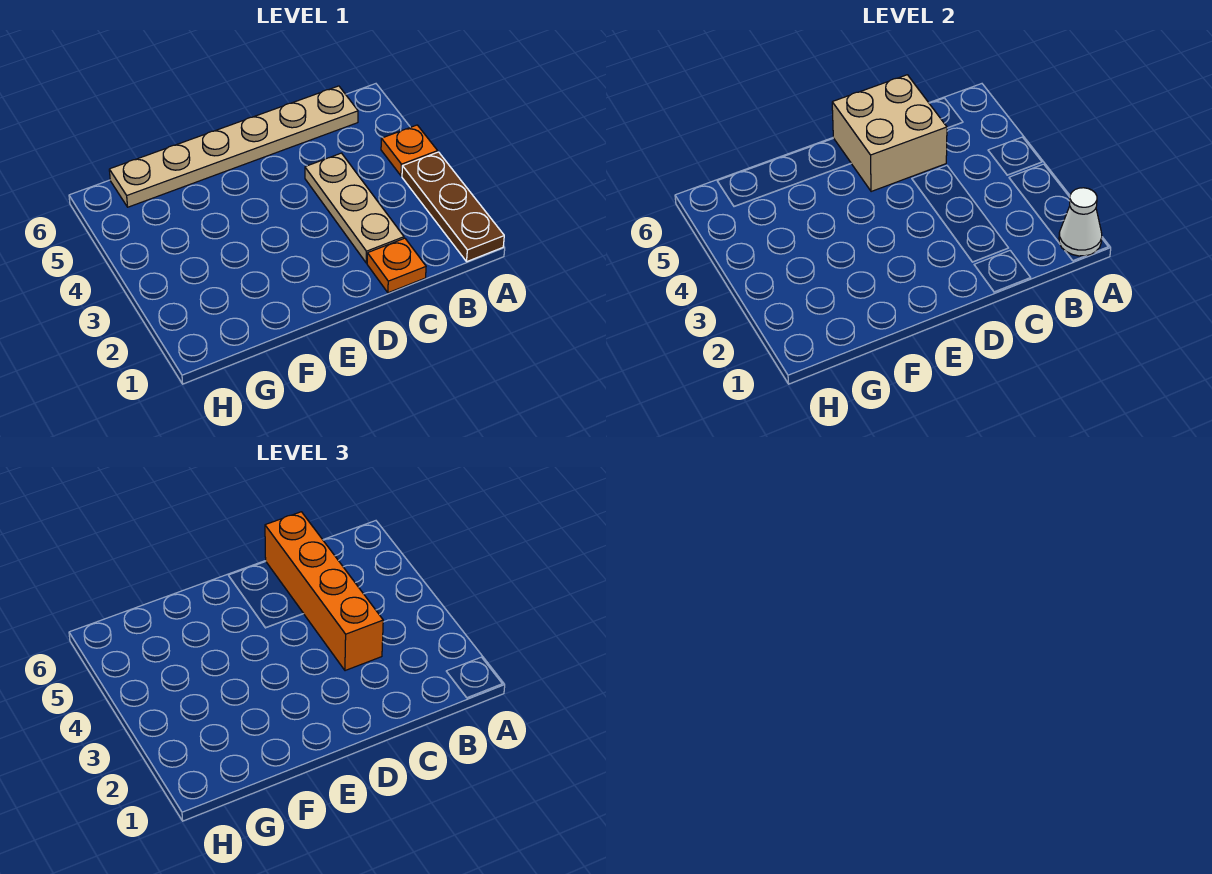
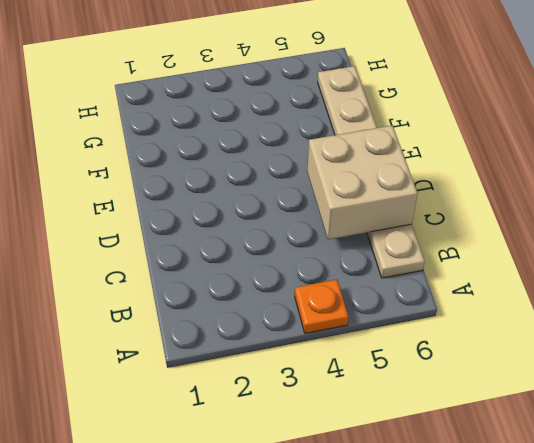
none -> brown plate A1:A3 level 1
none -> orange plate C1 level 1

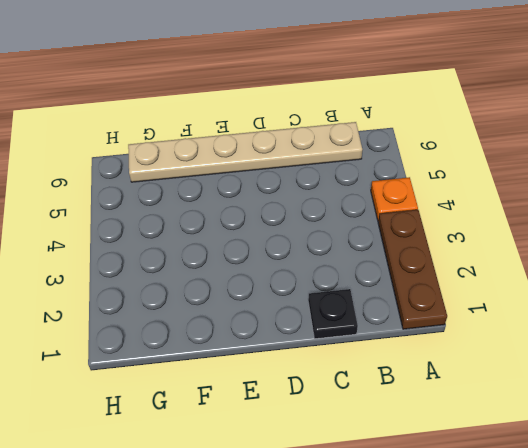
black plate C1 level 1 -> orange plate C1 level 1
none -> tan plate C2:C4 level 1
none -> white cone A1 level 2

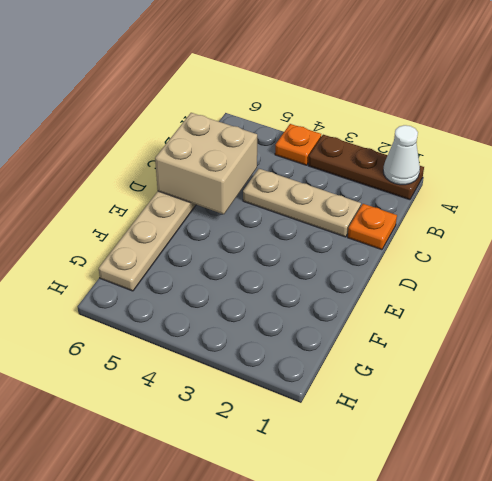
none -> orange brick C3:C6 level 3

